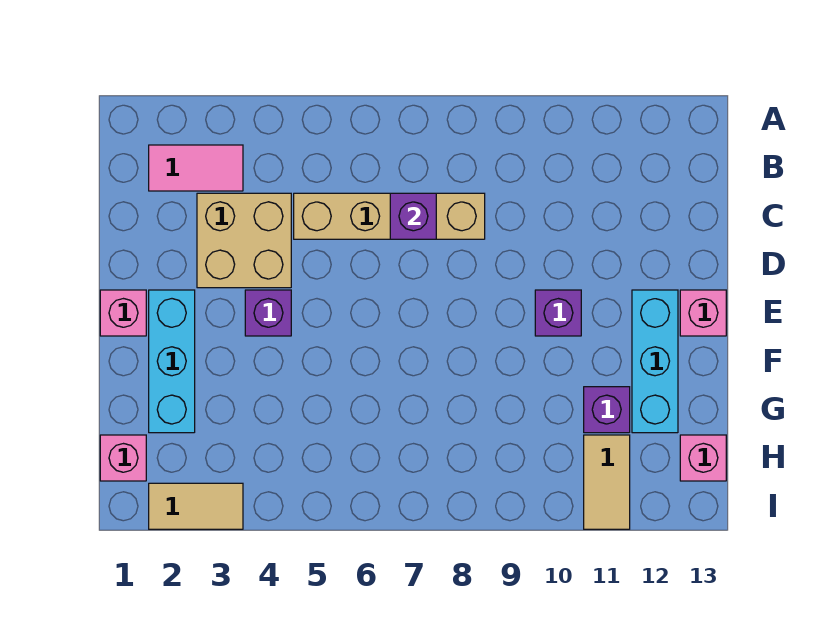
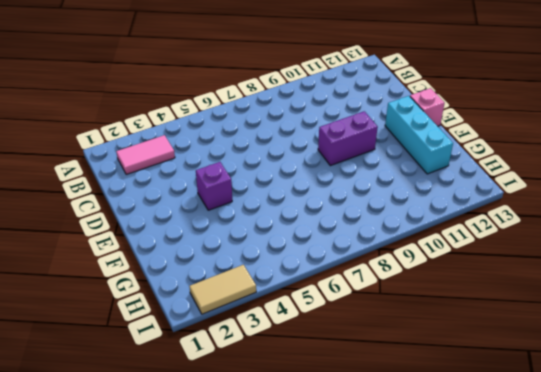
purple brick E9:E10 level 1 -> purple brick E10 level 1
none -> tan brick C3:D4 level 1
none -> tan brick C5:C8 level 1
none -> pink brick E1 level 1

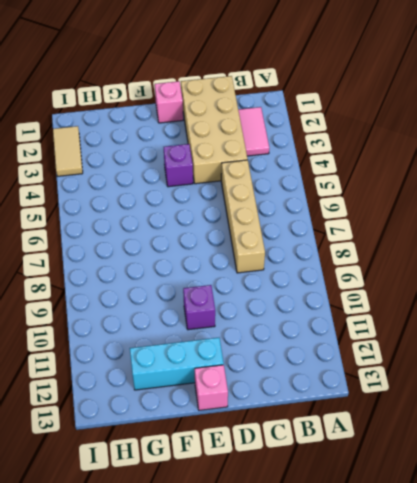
tan brick C1:D4 level 1 -> tan brick C3:D4 level 1
none -> cyan brick E2:G2 level 1
none -> purple brick G11 level 1
none -> pink brick H1 level 1

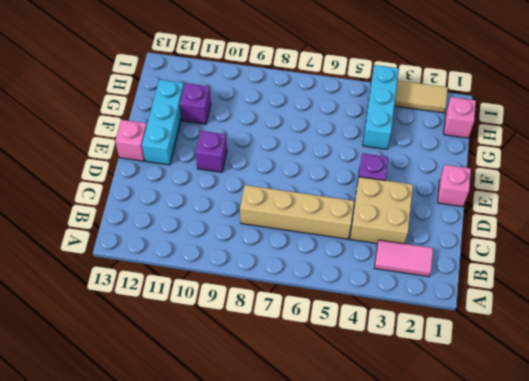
cyan brick G4:I4 level 1 -> cyan brick E2:G2 level 1
none -> tan tile H11:I11 level 1
none -> pink brick H13 level 1
none -> purple brick C7 level 2

